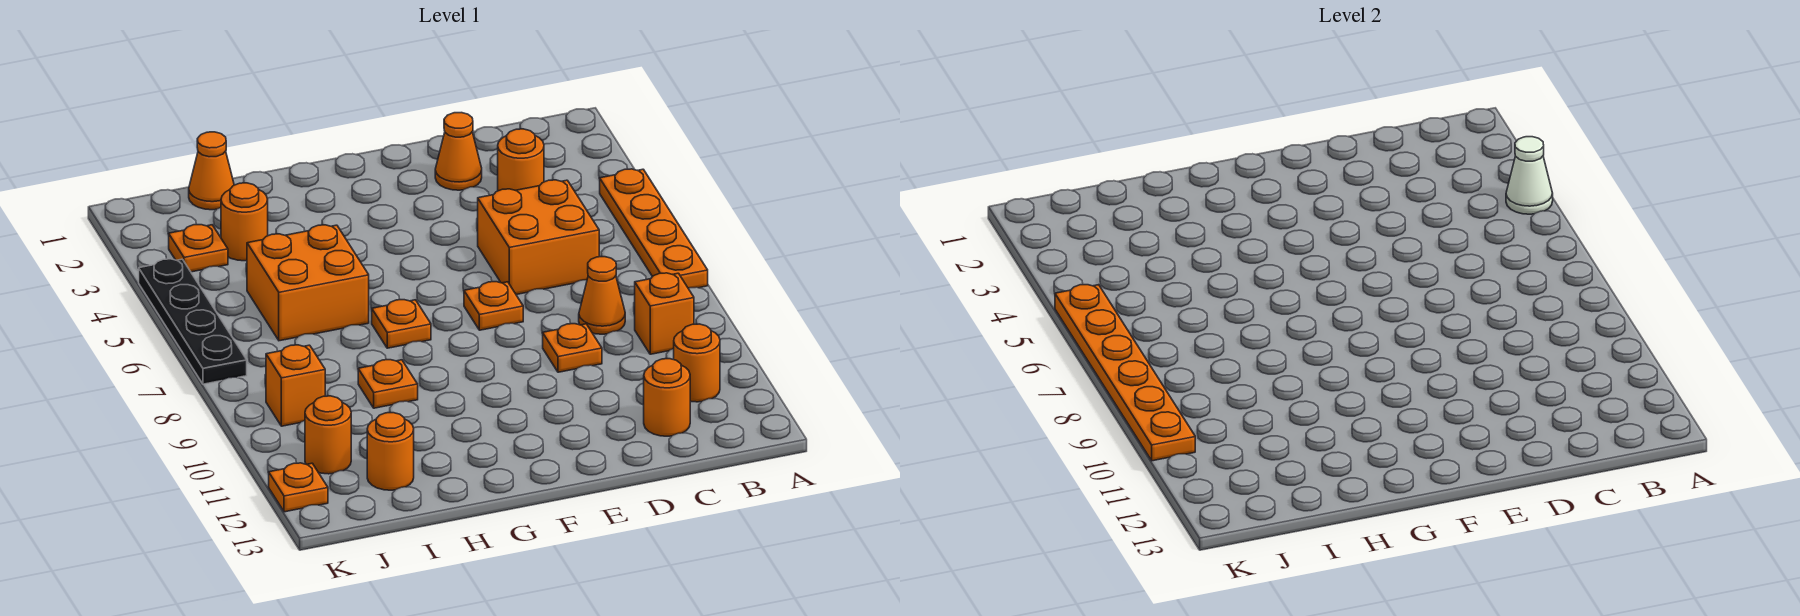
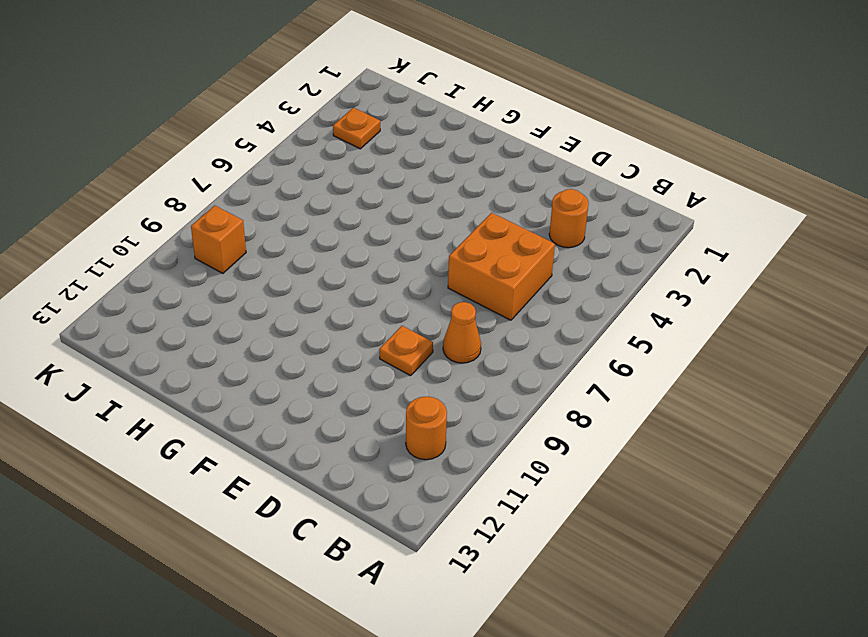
none -> orange plate A4:A7 level 1
none -> orange brick B9 level 1
none -> orange round brick C12 level 1

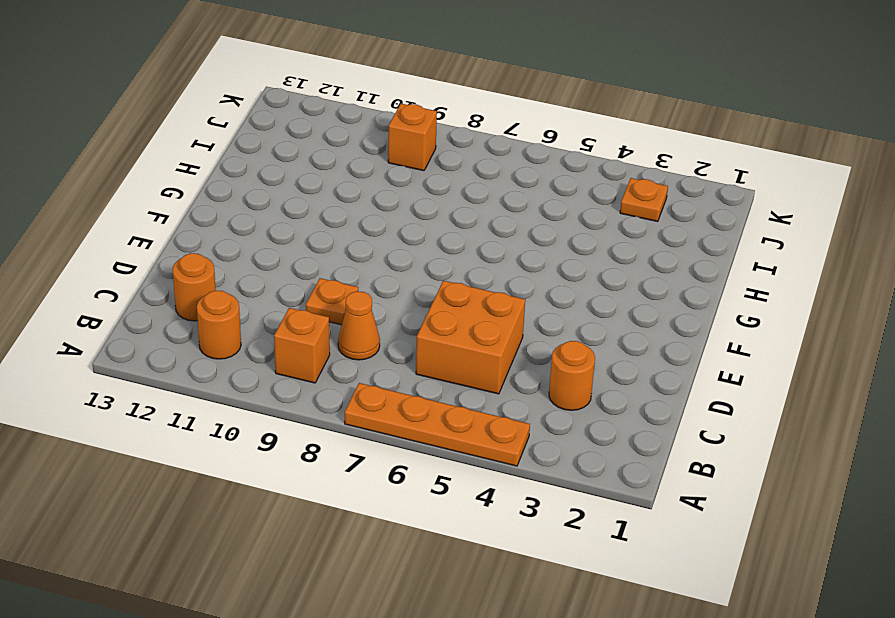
none -> orange cone D2 level 1
none -> orange plate E7 level 1
none -> orange plate G7 level 1

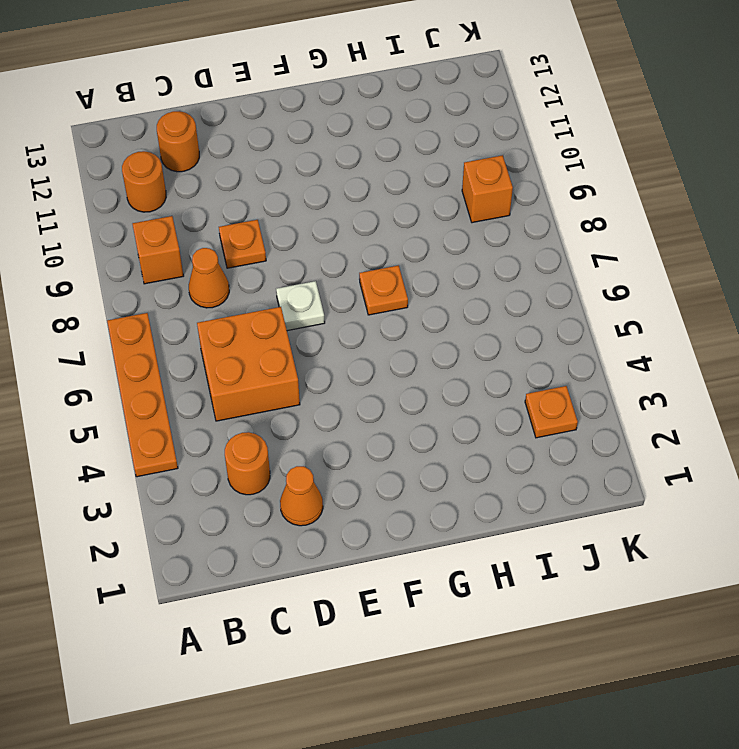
white plate E7 level 1 -> orange plate E7 level 1
none -> orange brick H5:I6 level 1
none -> orange plate H9 level 1
none -> orange cone I1 level 1

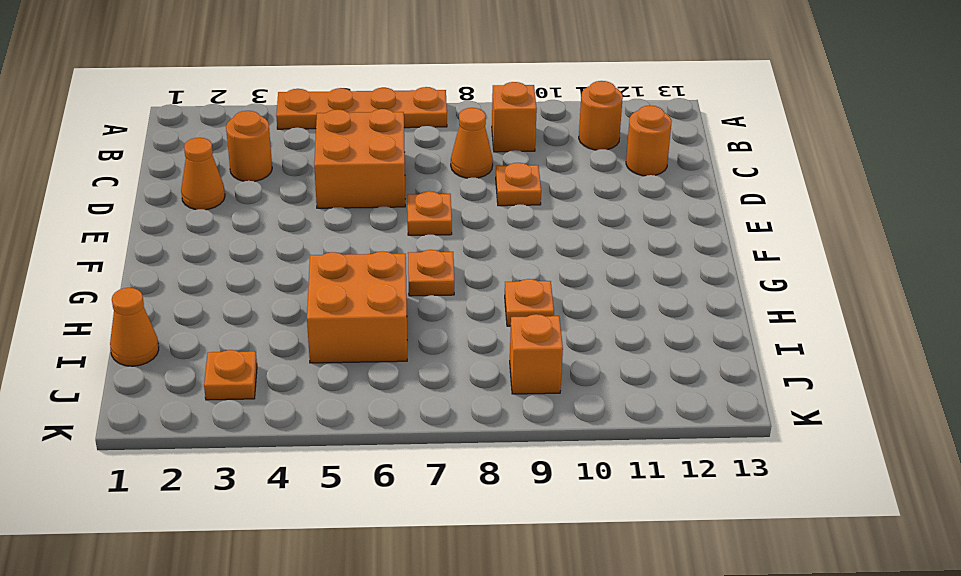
none -> orange round brick I3 level 1
none -> orange round brick I12 level 1
none -> orange round brick J11 level 1

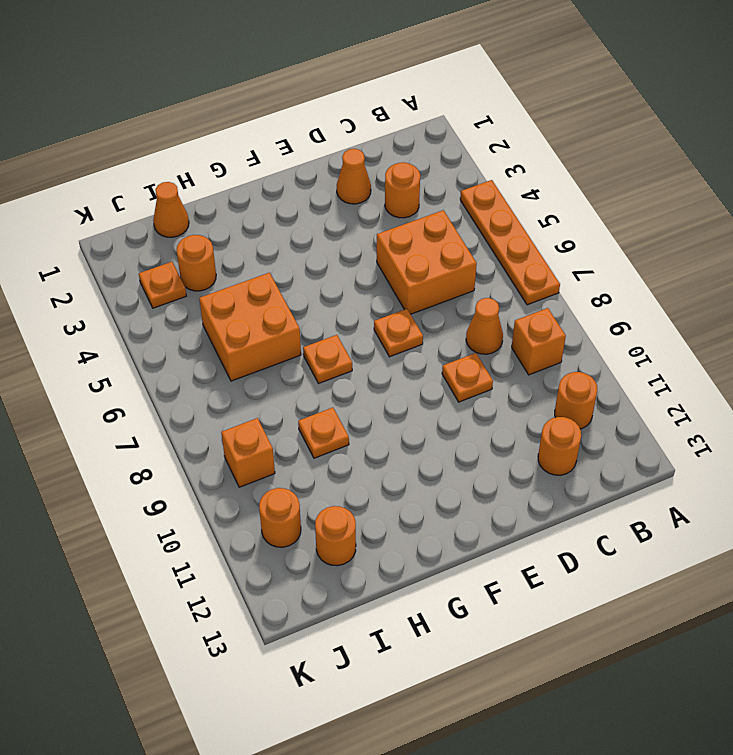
none -> black plate K4:K7 level 1
none -> orange plate K12 level 1
none -> white cone A4 level 2

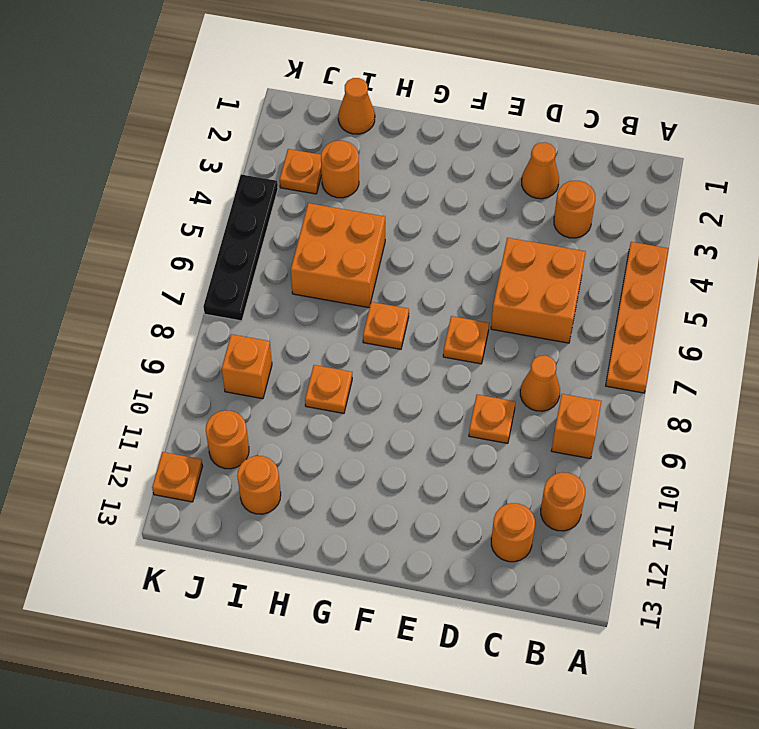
none -> white cone A4 level 2
none -> orange plate K5:K10 level 2

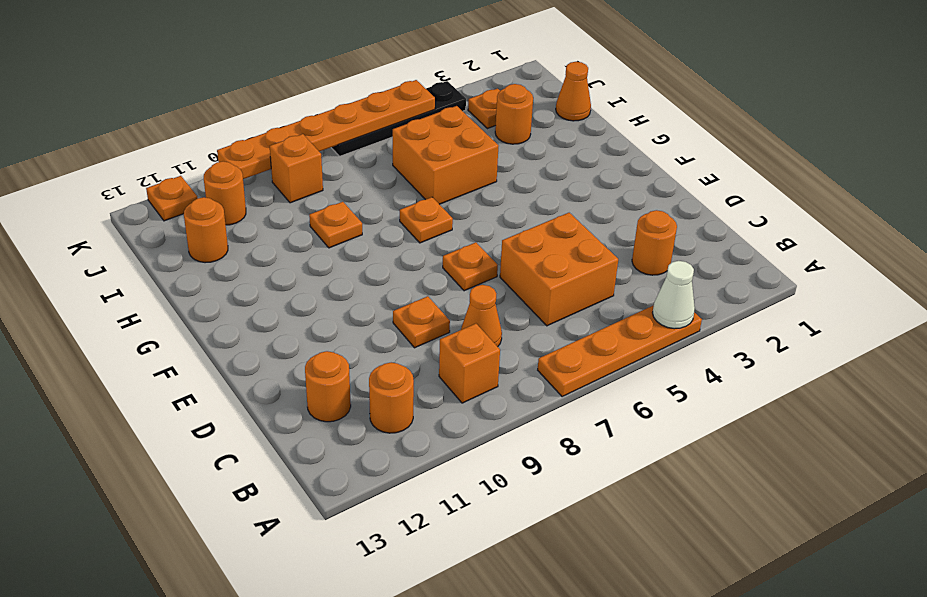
none -> orange cone D2 level 1

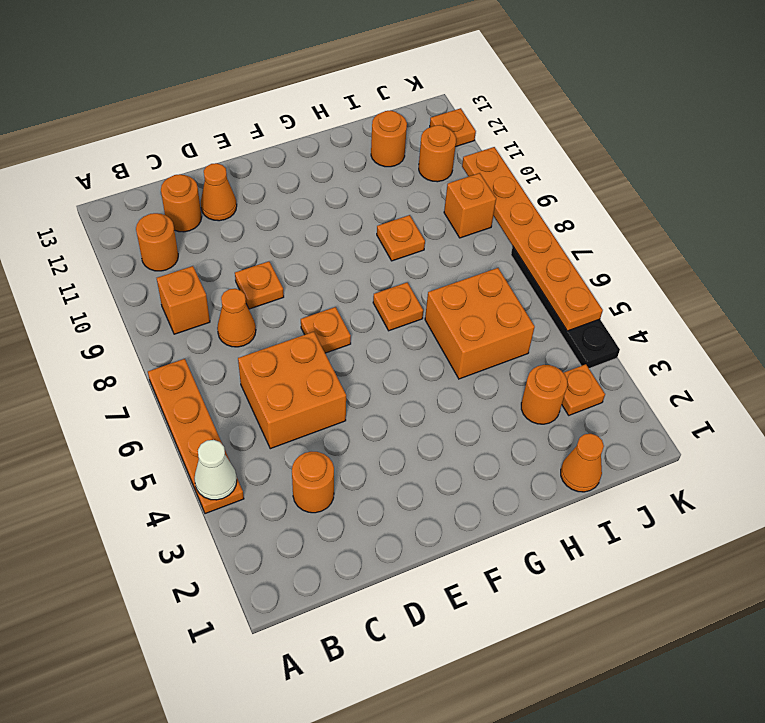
orange cone D12 level 1 -> orange cone D2 level 1

